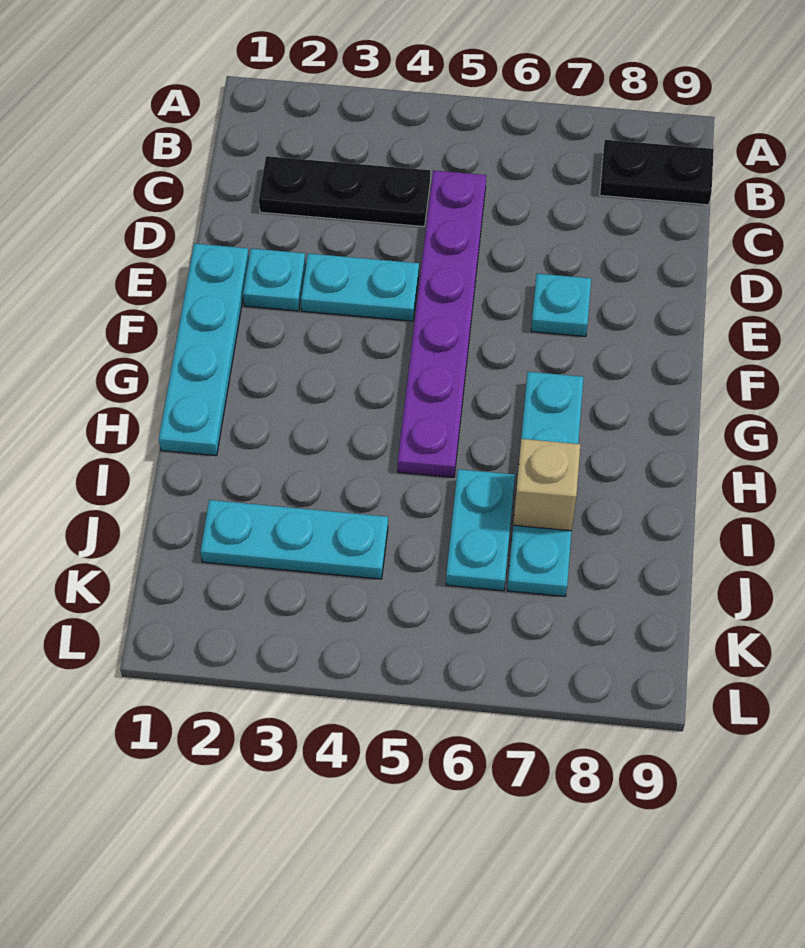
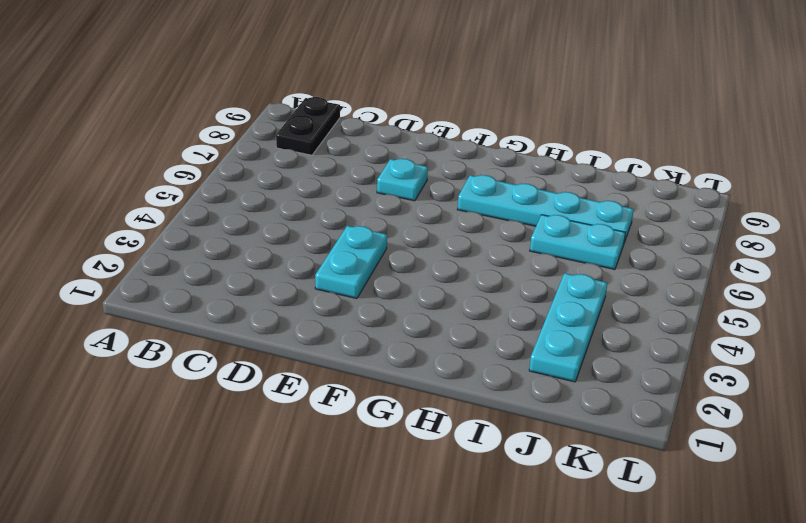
none -> black plate C2:C4 level 1
none -> purple plate C5:H5 level 1

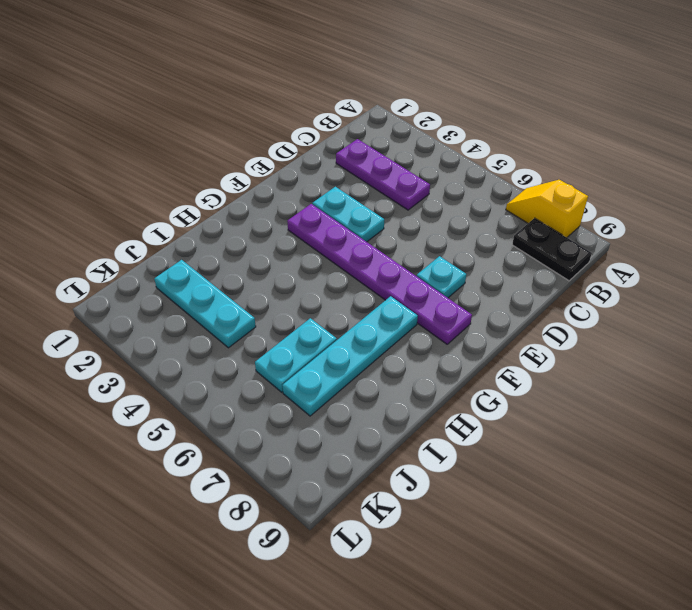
yellow slope A7:A8 level 1 top 8 -> none
purple plate C2:C4 level 1 -> black plate C2:C4 level 1
purple plate F3:F8 level 1 -> purple plate C5:H5 level 1
none -> cyan plate E1:H1 level 1
none -> cyan plate E2 level 1

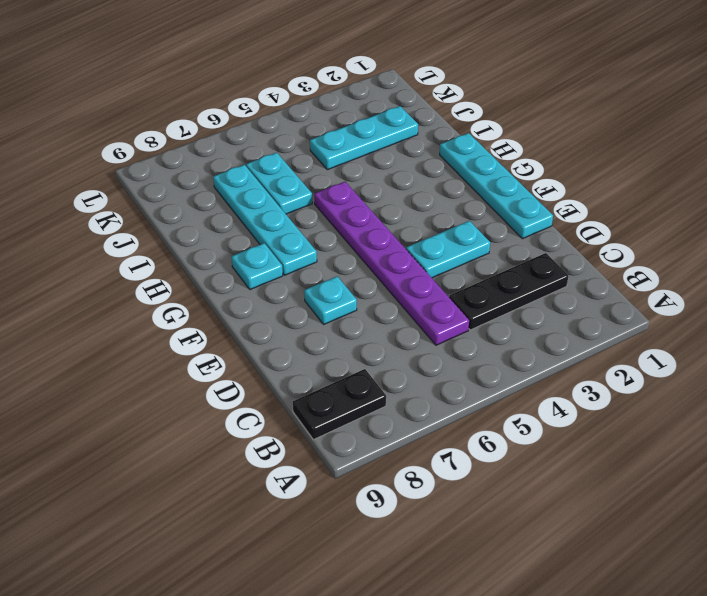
cyan plate G8 level 1 -> cyan plate E2 level 1
none -> tan brick I7 level 2

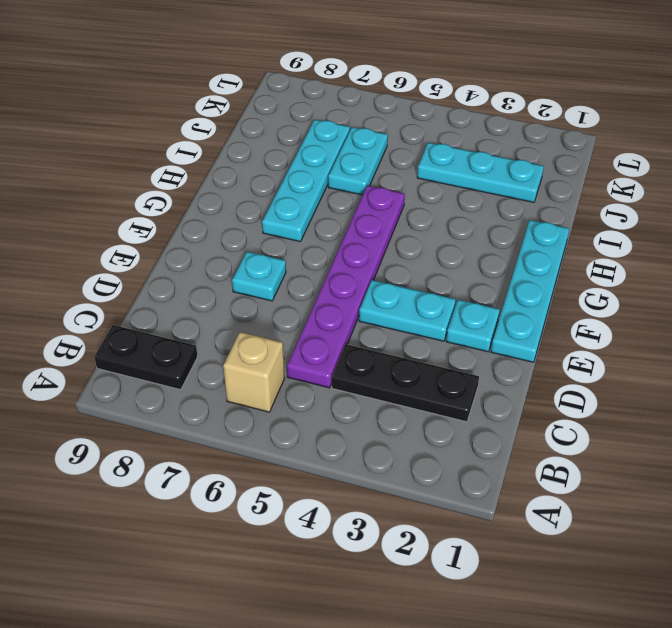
tan brick B6 level 1 -> tan brick I7 level 2

